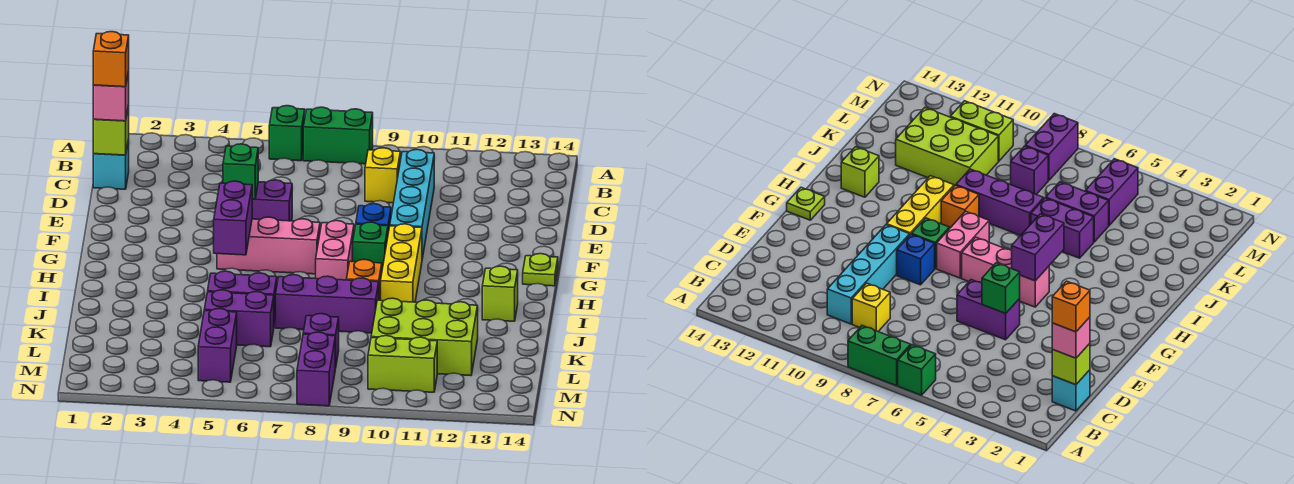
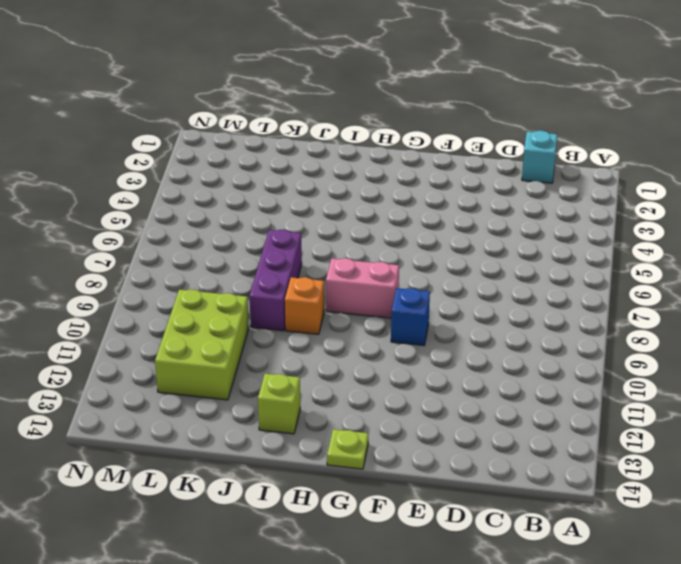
none -> green brick A6 level 1
none -> green brick A7:A8 level 1
none -> yellow brick C9 level 1

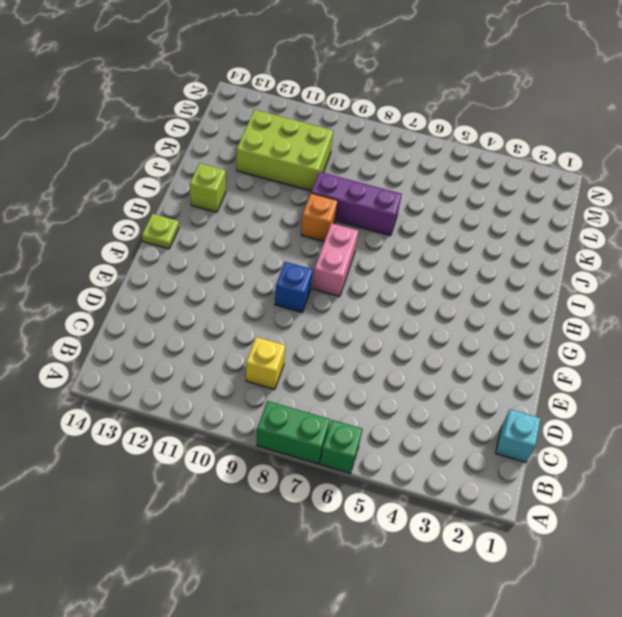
none -> cyan brick C10:F10 level 1
none -> purple brick E5:E6 level 1
none -> pink brick G5:G7 level 1

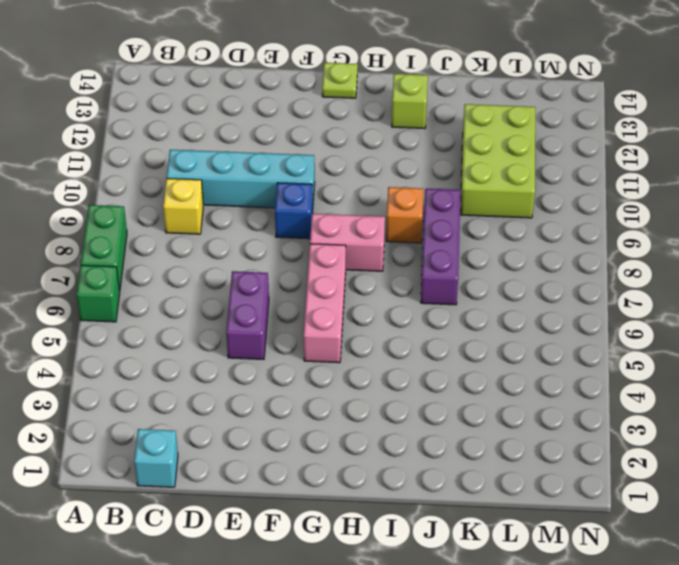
none -> green brick G9 level 1
none -> yellow brick G10:I10 level 1
none -> purple brick J5:J6 level 1

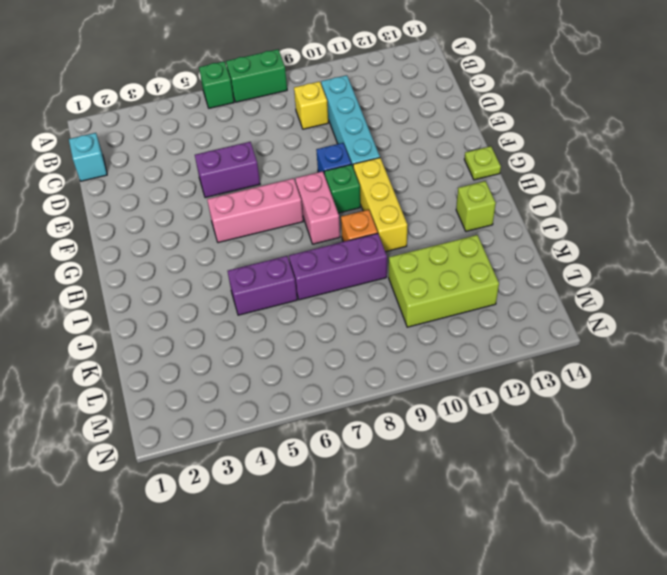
none -> purple brick K5:K6 level 1
none -> purple brick L5:M5 level 1
none -> purple brick L8 level 1

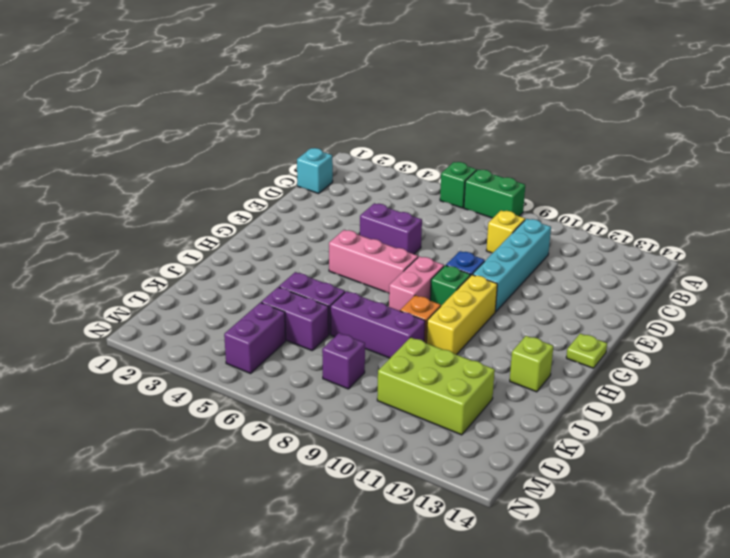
none -> purple brick M8:N8 level 1
none -> lime brick M10:M11 level 1
none -> lime brick C1 level 2

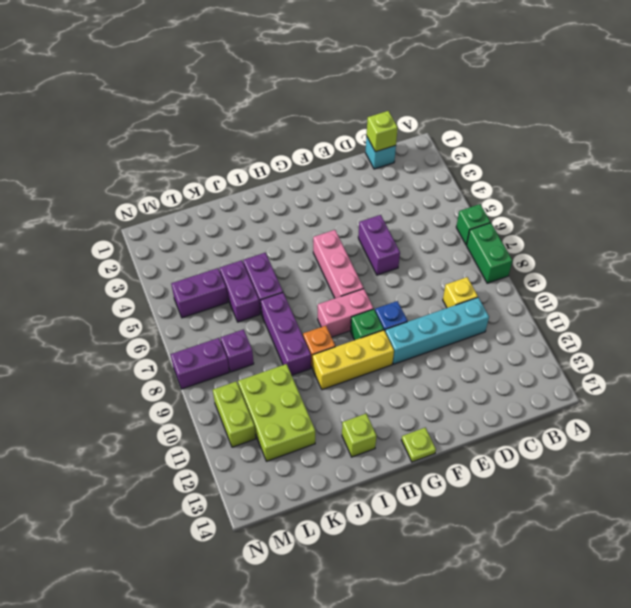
none -> green brick E5 level 2
none -> purple brick G5:H5 level 2
none -> pink brick C1 level 3

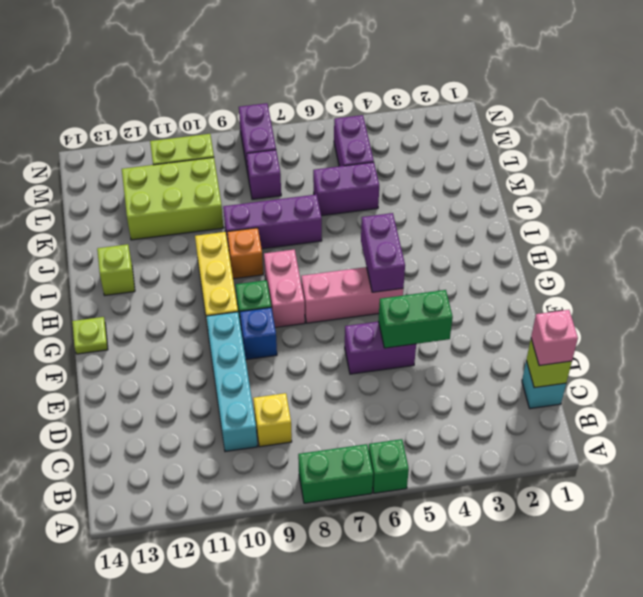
green brick E4:E5 level 2 -> green brick E5 level 2
none -> purple brick J5:J6 level 1
none -> orange brick C1 level 4

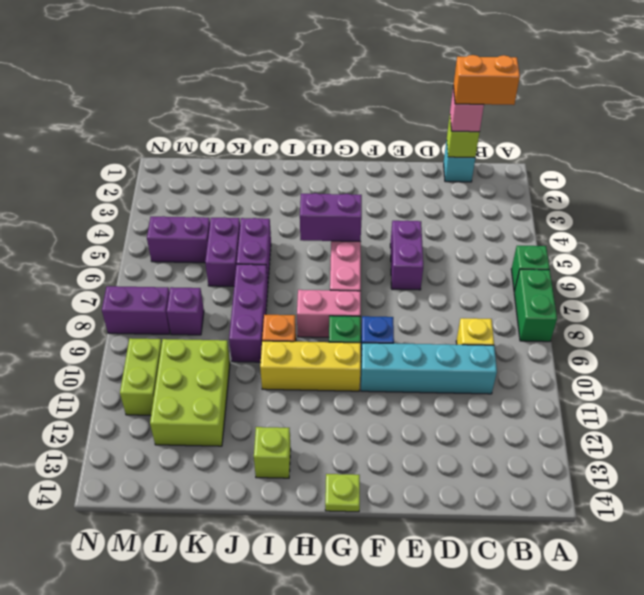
orange brick B1:C1 level 4 -> orange brick C1 level 4
none -> green brick E5 level 2

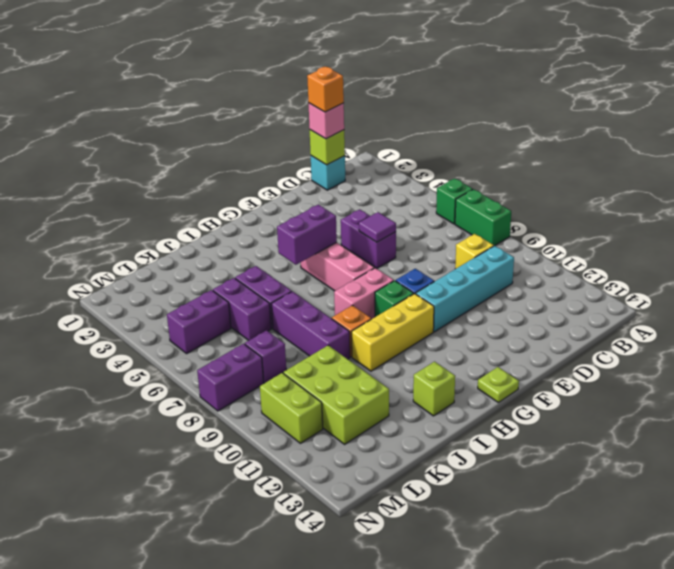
purple tile E6 level 2 -> none
none -> green brick E5 level 2

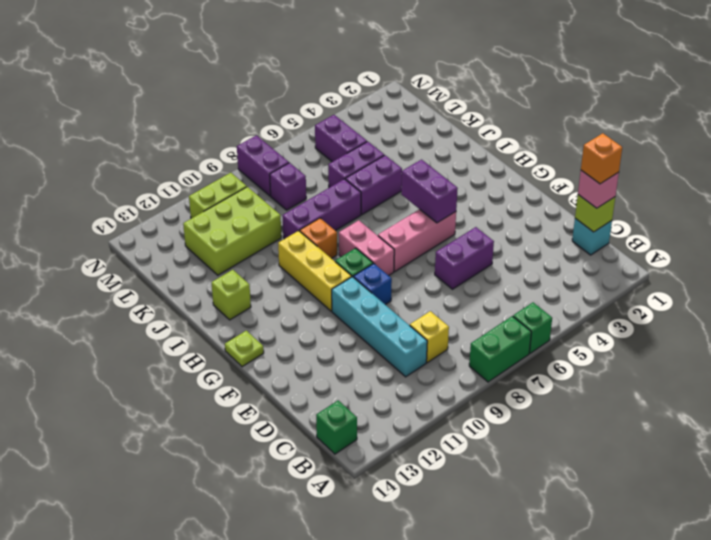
green brick B14 level 1 -> green brick E5 level 2

